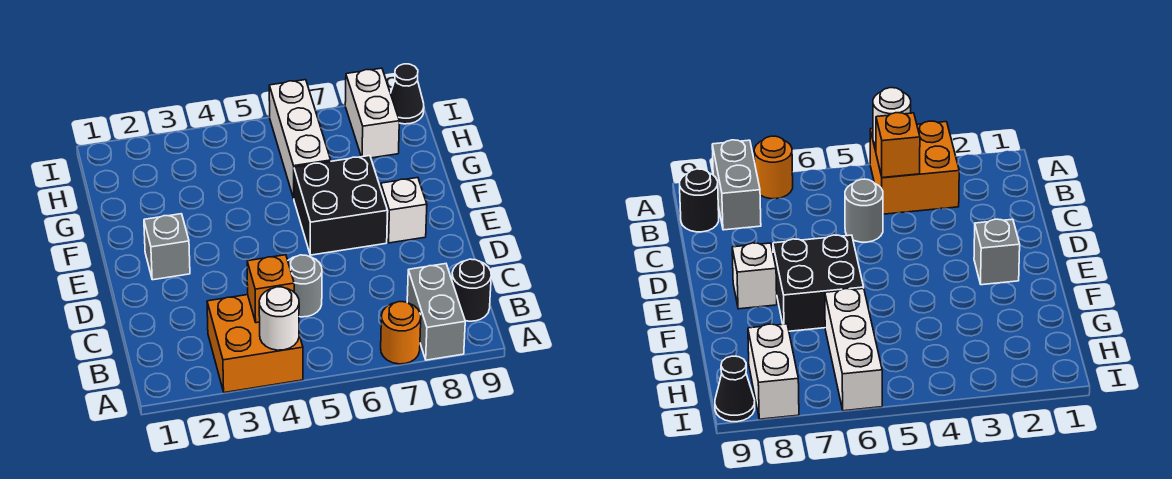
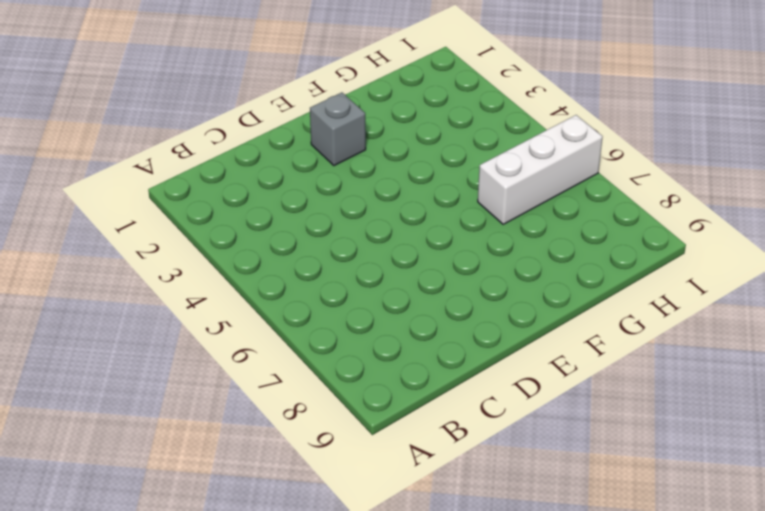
none -> orange brick A3:B4 level 1
none -> orange round brick A7 level 1
none -> grey brick A8:B8 level 1

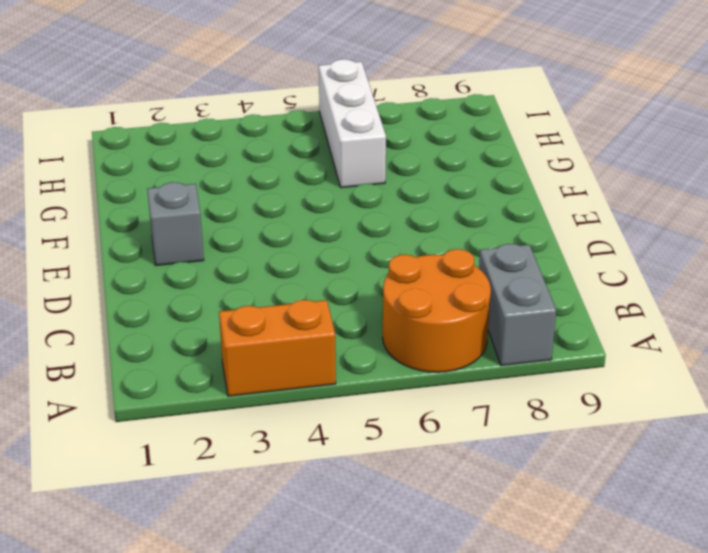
orange brick A3:A4 level 1 -> orange brick A3:B4 level 1
orange round brick A6:B7 level 1 -> orange round brick A7 level 1
none -> black round brick B9 level 1
none -> grey round brick C5 level 1
none -> black brick E6:F7 level 1

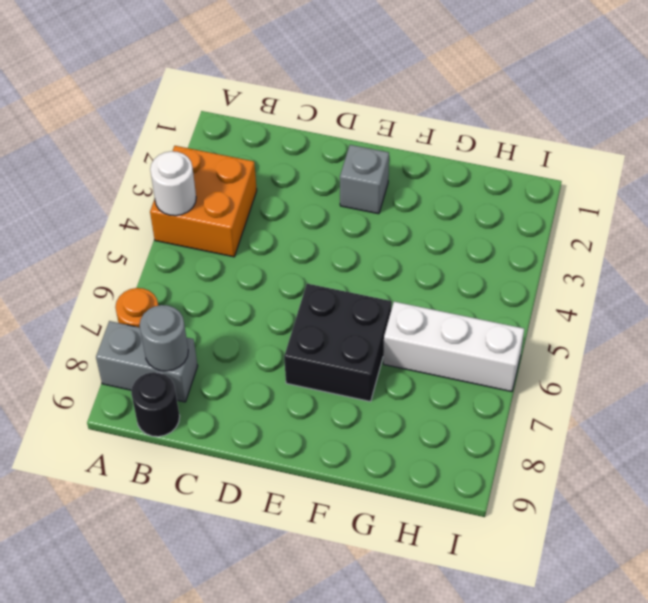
grey round brick B8 level 2 -> grey round brick C5 level 1
none -> white brick E8 level 1
none -> white brick H8:I8 level 1
none -> black cone I9 level 1

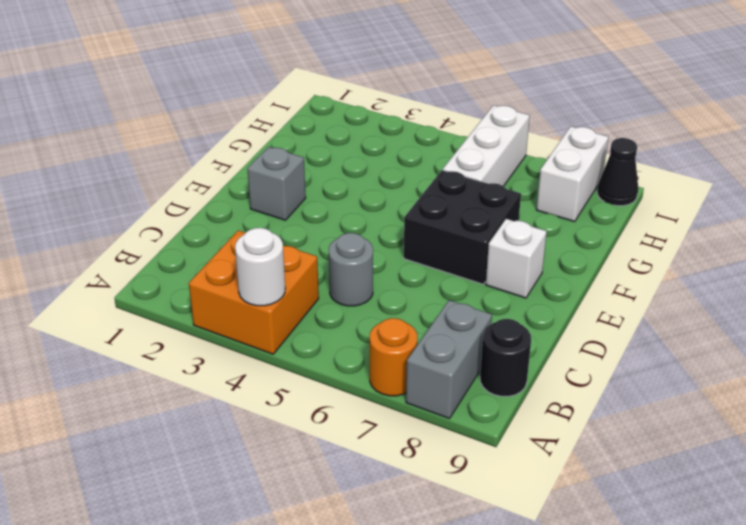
none -> orange brick B4 level 2

